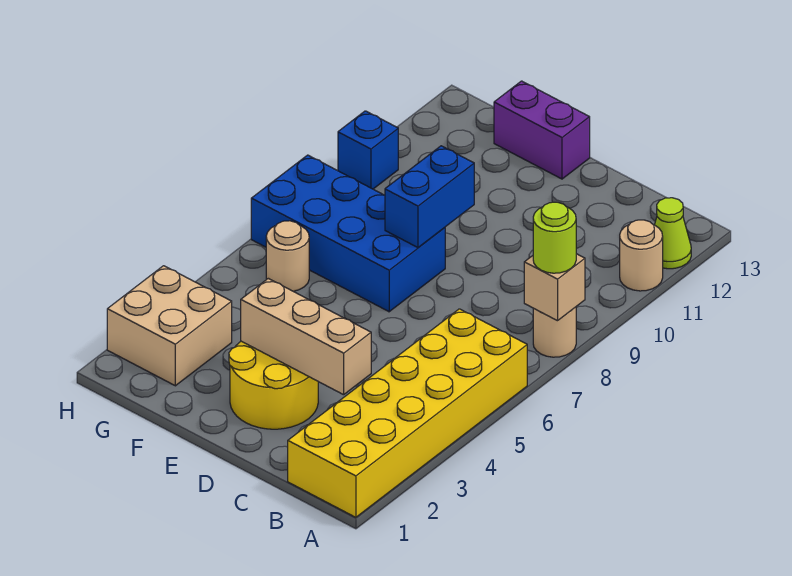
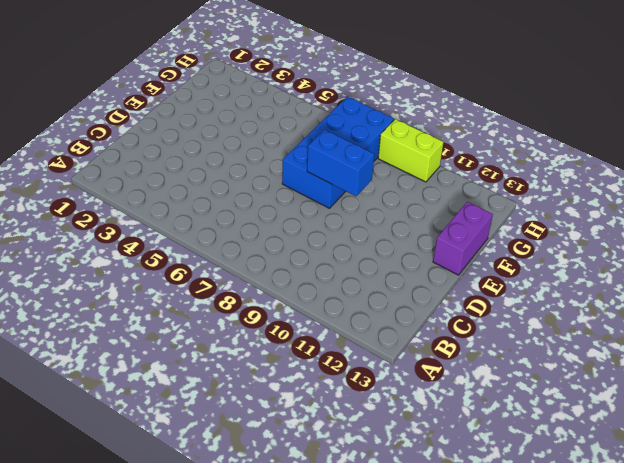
lime brick H9:H10 level 1 -> blue brick H10 level 1
none -> yellow brick A1:B6 level 1
none -> tan round brick A8 level 1
none -> tan round brick A11 level 1

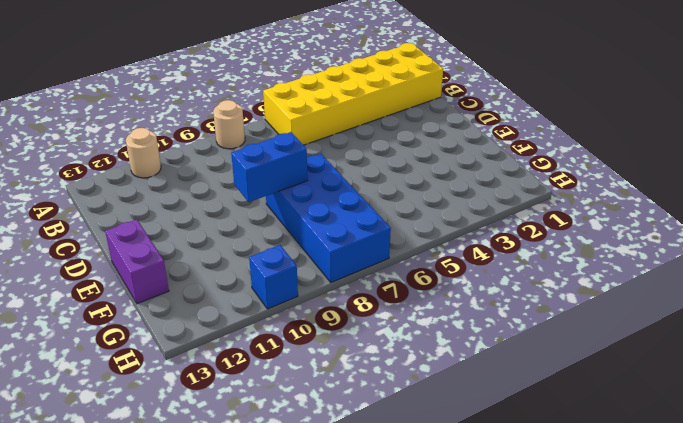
none -> lime cone A12 level 1
none -> yellow round brick D2:E3 level 1
none -> tan brick G2:H3 level 1

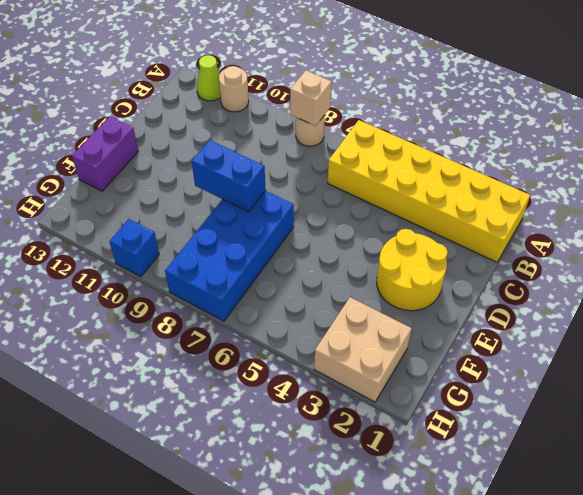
none -> tan round brick G6 level 1
none -> tan brick C3:E3 level 2
none -> lime round brick A8 level 3

